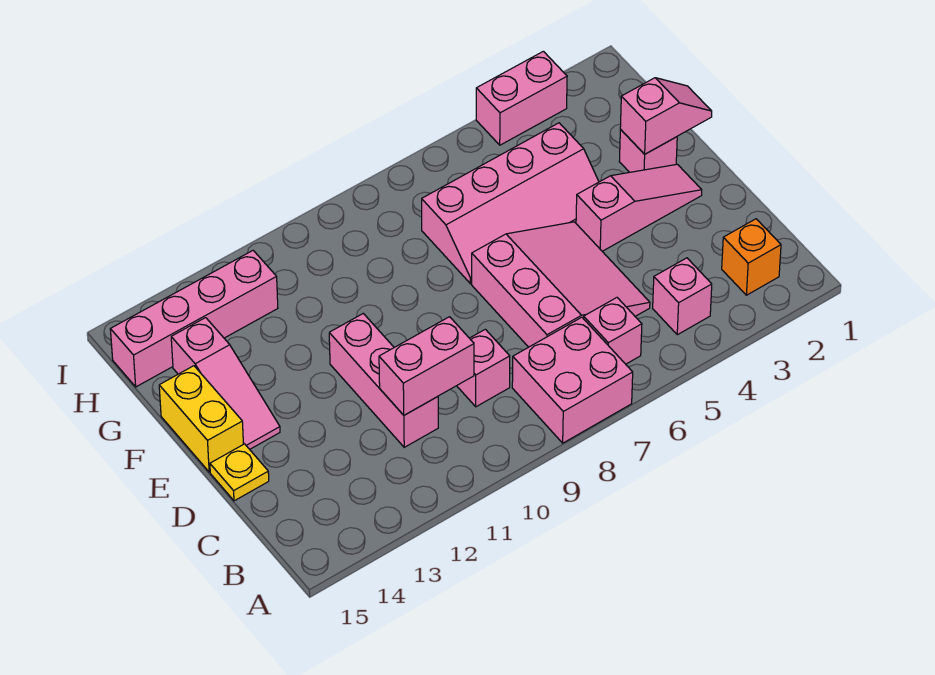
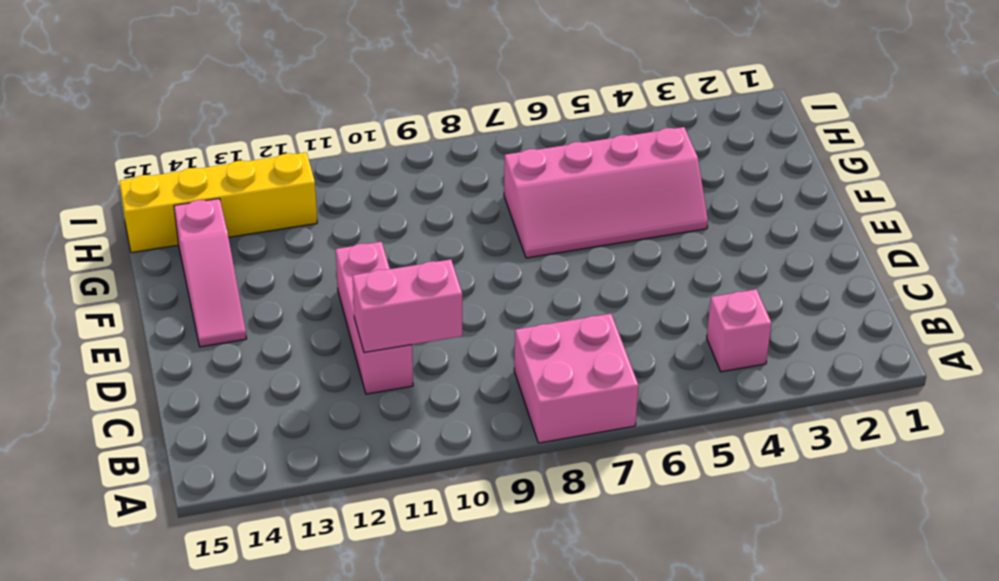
yellow brick H12:H15 level 1 -> pink brick H12:H15 level 1
none -> orange brick B2 level 1
none -> pink brick B6 level 1
none -> pink slope C5:E7 level 1 top 7

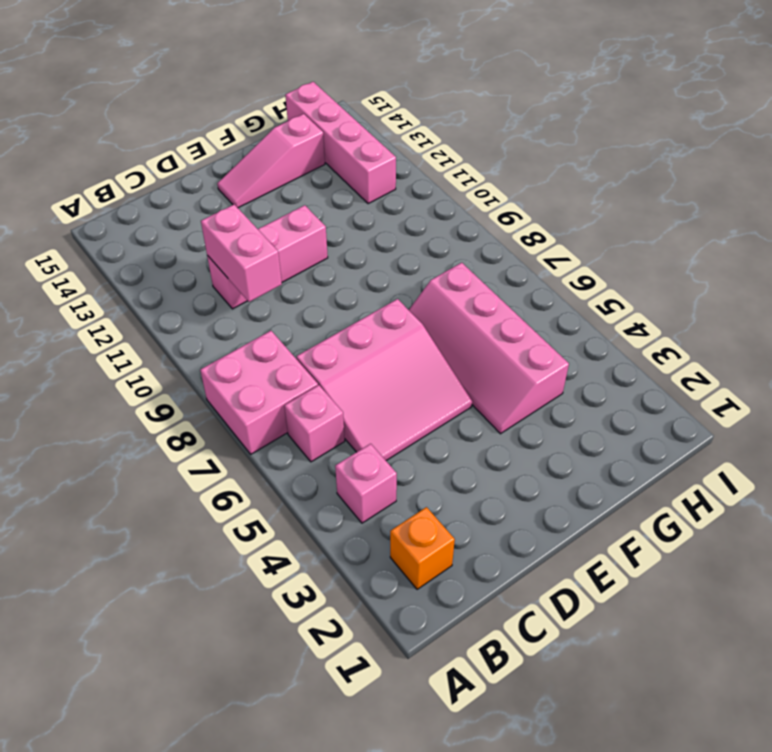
none -> pink brick C9 level 1
none -> yellow plate D15 level 1
none -> pink slope E2:E4 level 1 top 4

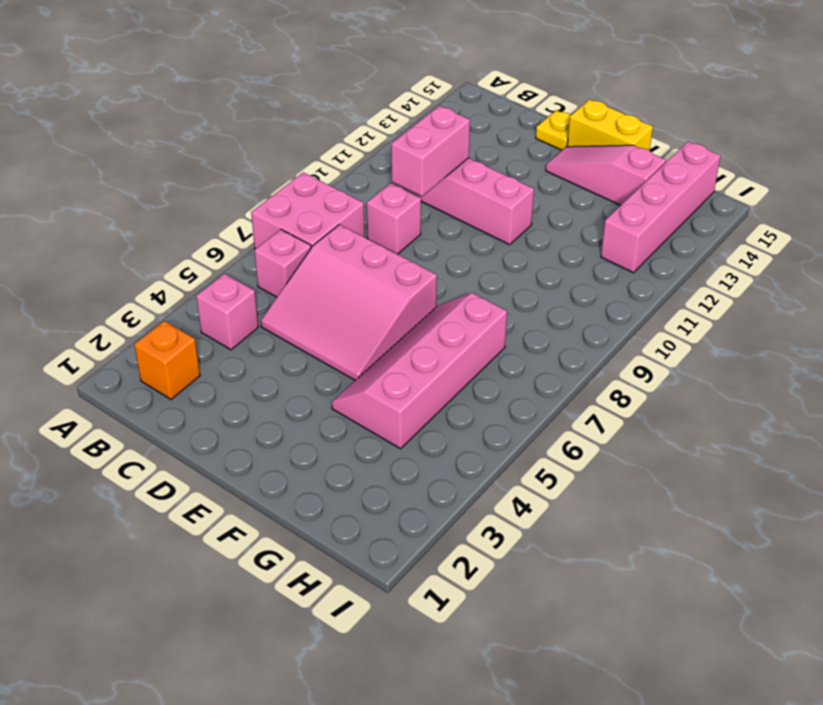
none -> pink slope E2:E4 level 1 top 4
none -> pink brick F2 level 1
none -> pink brick I3:I4 level 1

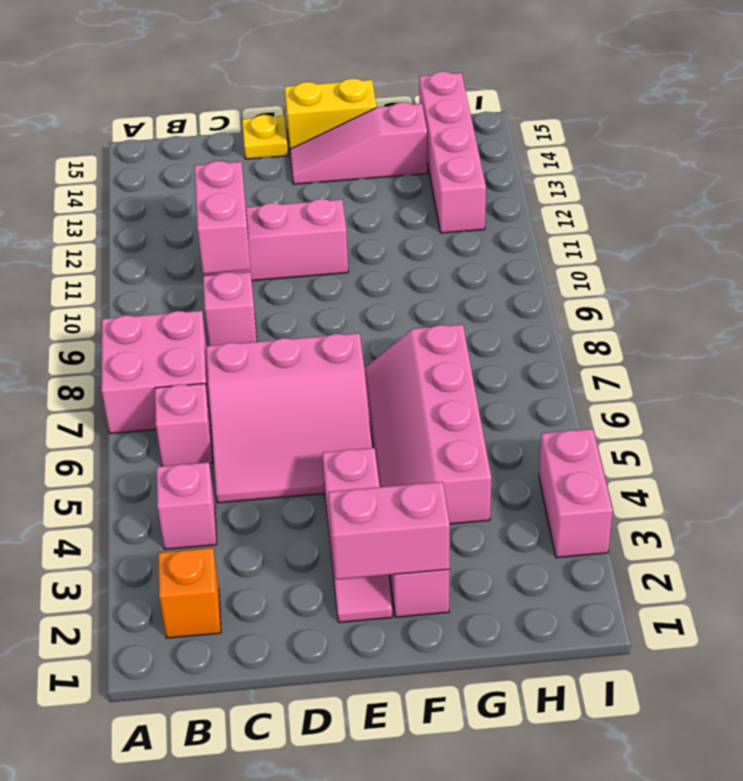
pink brick E2:F2 level 2 -> pink slope F1:F2 level 2 top 2

